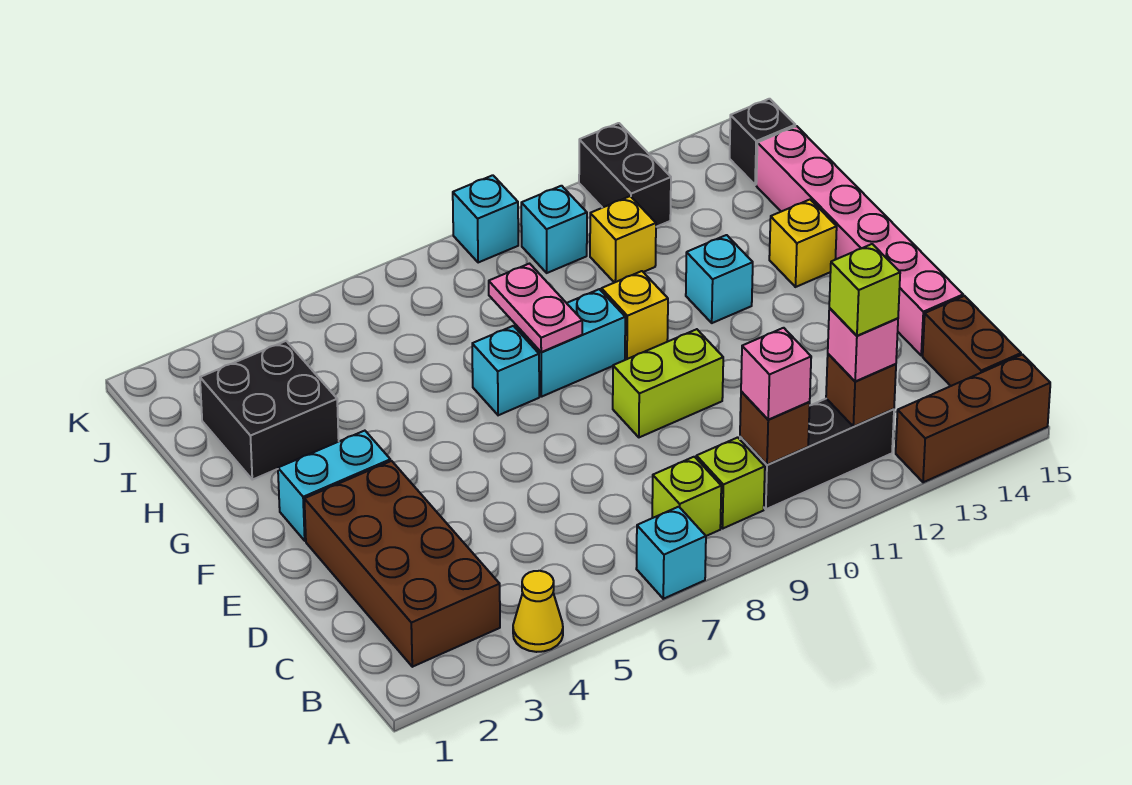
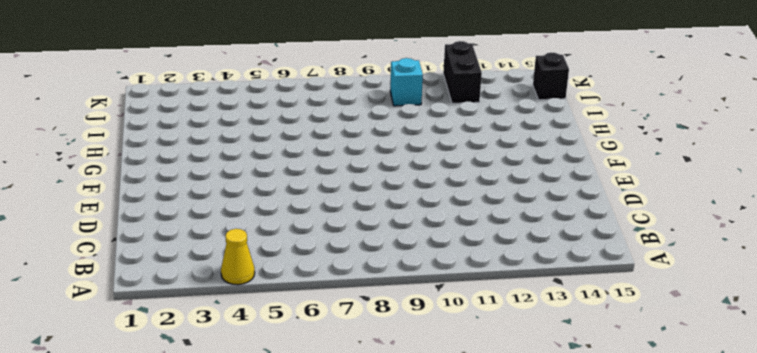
none -> cyan brick A7 level 1
none -> brown brick A13:A15 level 1
none -> brown brick B2:E3 level 1

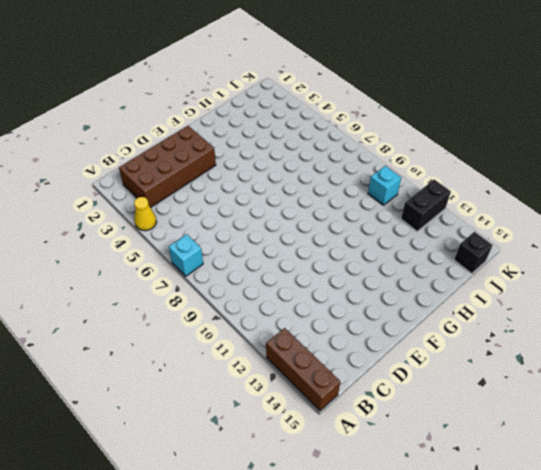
none -> lime brick B8 level 1
none -> lime brick B9 level 1
none -> black brick B10:B12 level 1

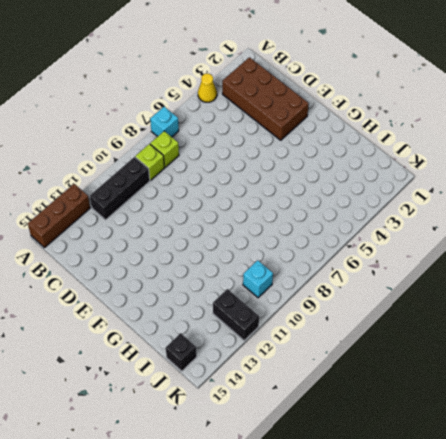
none -> brown brick B15:C15 level 1
none -> pink brick D15:I15 level 1
none -> lime brick E9:E10 level 1

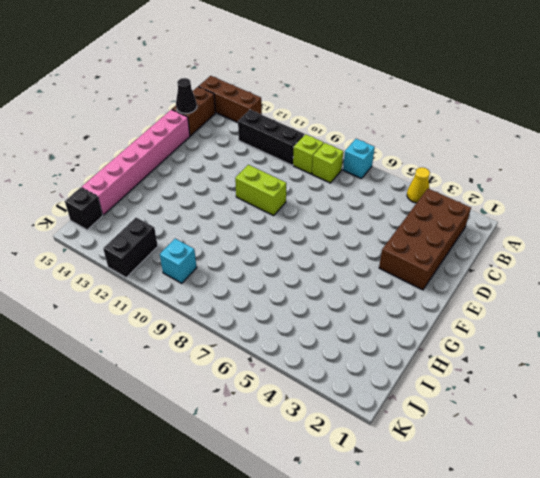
black cone C15 level 2 -> none
none -> cyan brick F2:F3 level 1
none -> cyan brick G7 level 1
none -> cyan brick G8:G9 level 1

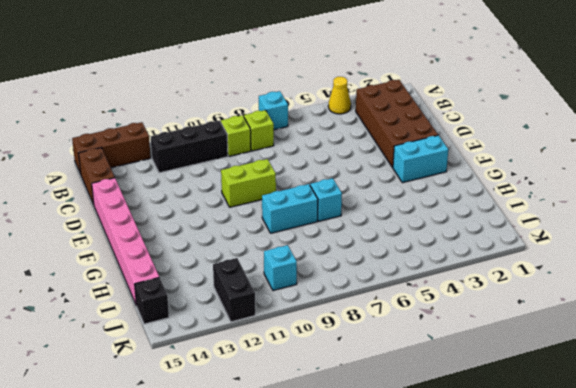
none -> yellow brick G10 level 1
none -> cyan brick G12 level 1
none -> yellow brick G14 level 1

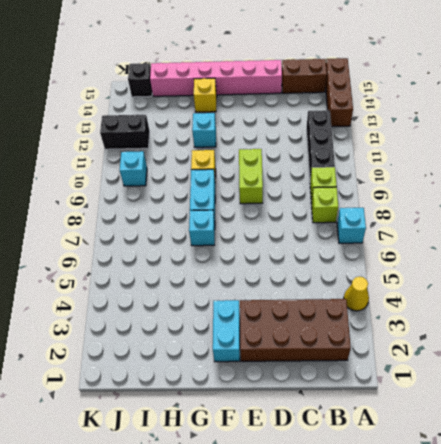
none -> black brick H2:I3 level 1
none -> yellow brick I11 level 1
none -> cyan brick K9 level 1

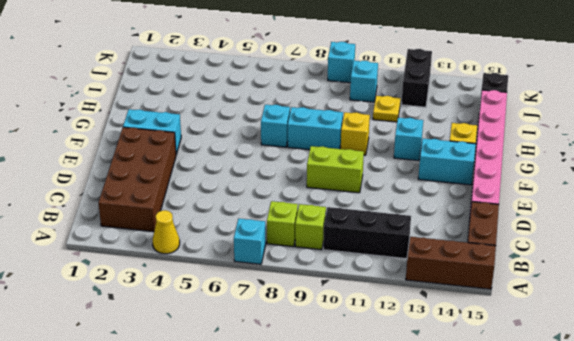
cyan brick F13:F14 level 1 -> none
yellow plate I11 level 1 -> yellow brick I11 level 1
none -> black brick H2:I3 level 1
none -> brown brick B10 level 2
none -> brown brick B12 level 2

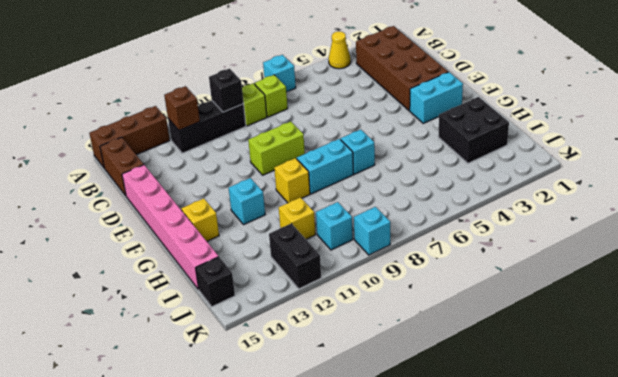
black brick B10 level 2 -> brown brick B10 level 2
none -> pink plate G8:H8 level 2
none -> pink brick B10 level 3
none -> pink brick B12 level 3

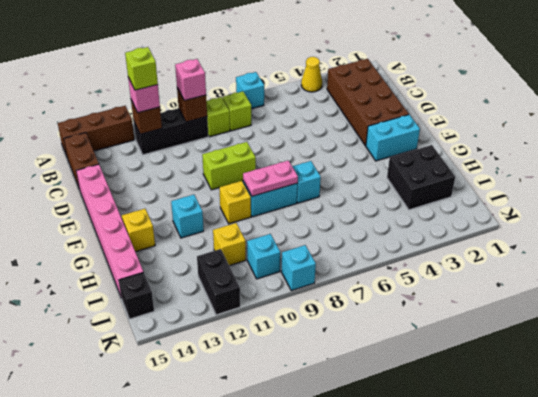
pink plate G8:G9 level 2 -> pink plate G8:H8 level 2

